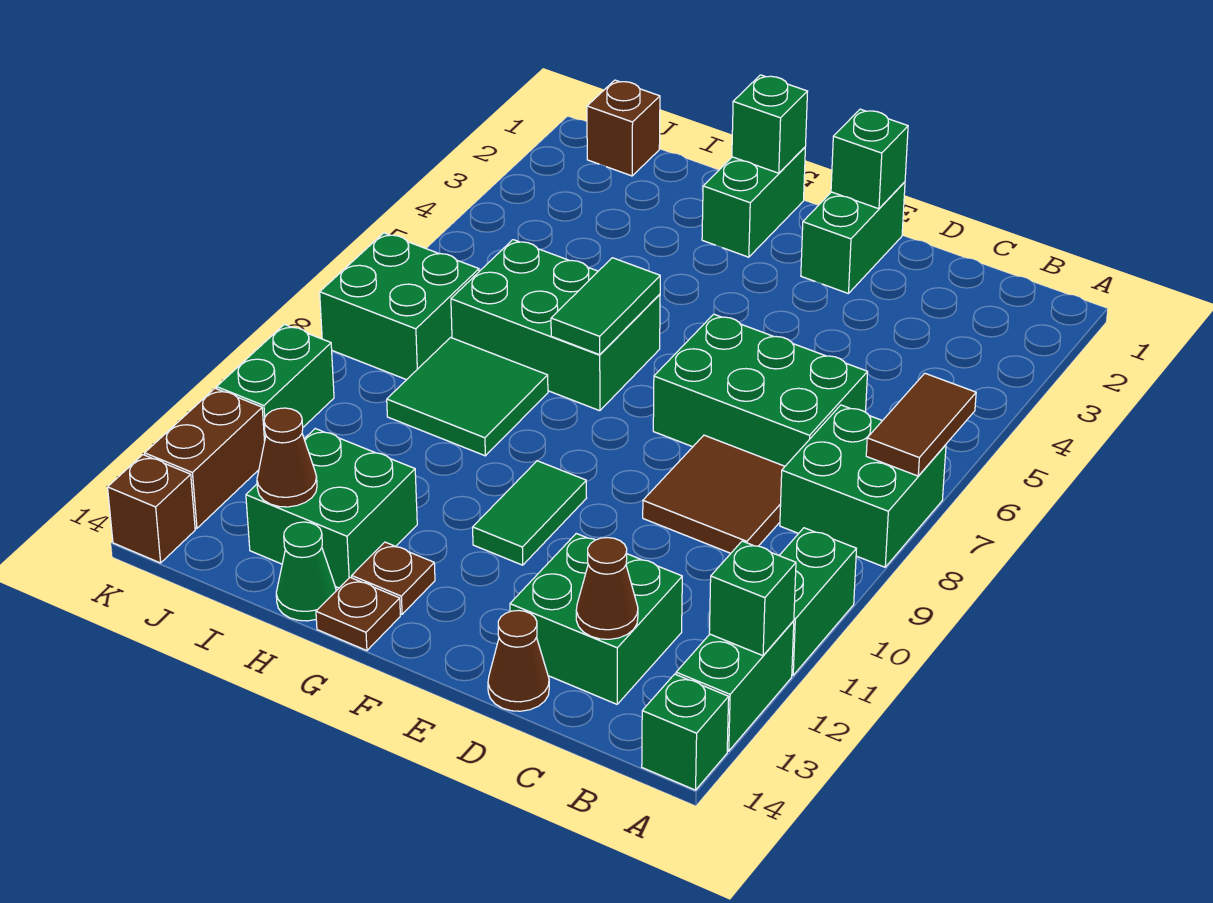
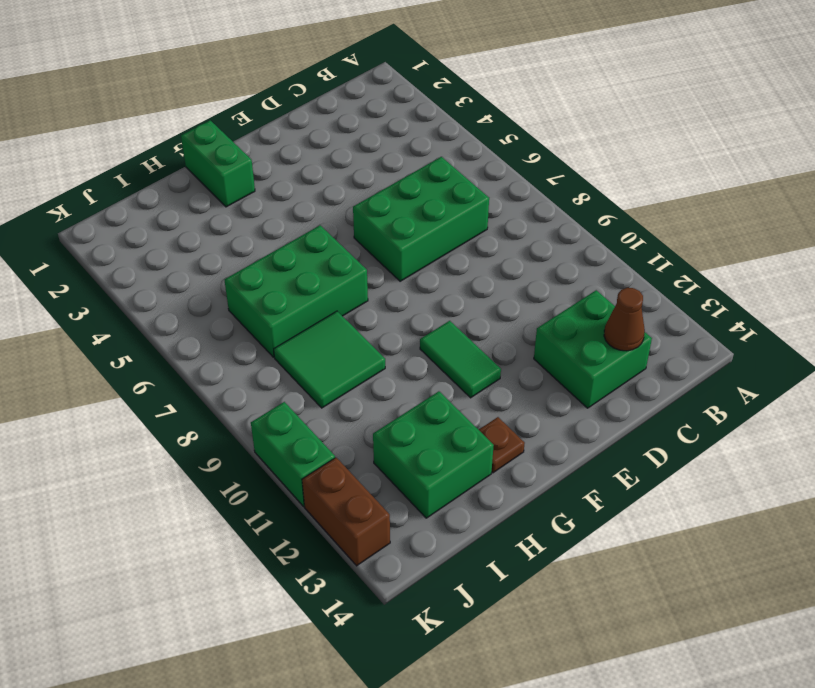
none -> green brick A7:B8 level 1
none -> green brick A10:A11 level 1
none -> green brick A12:A13 level 1

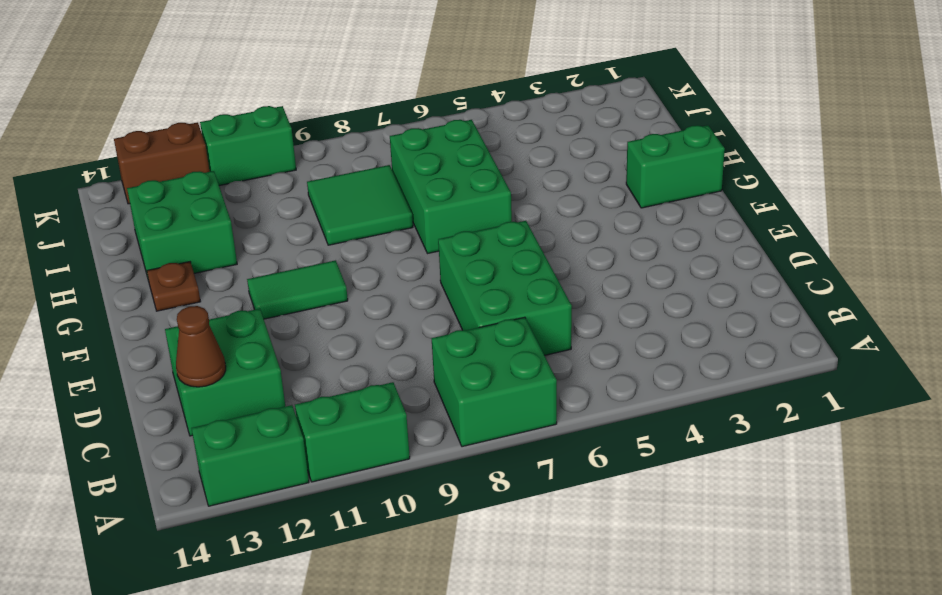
none -> green brick A14 level 1
none -> brown tile C8:D9 level 1
none -> brown cone D14 level 1

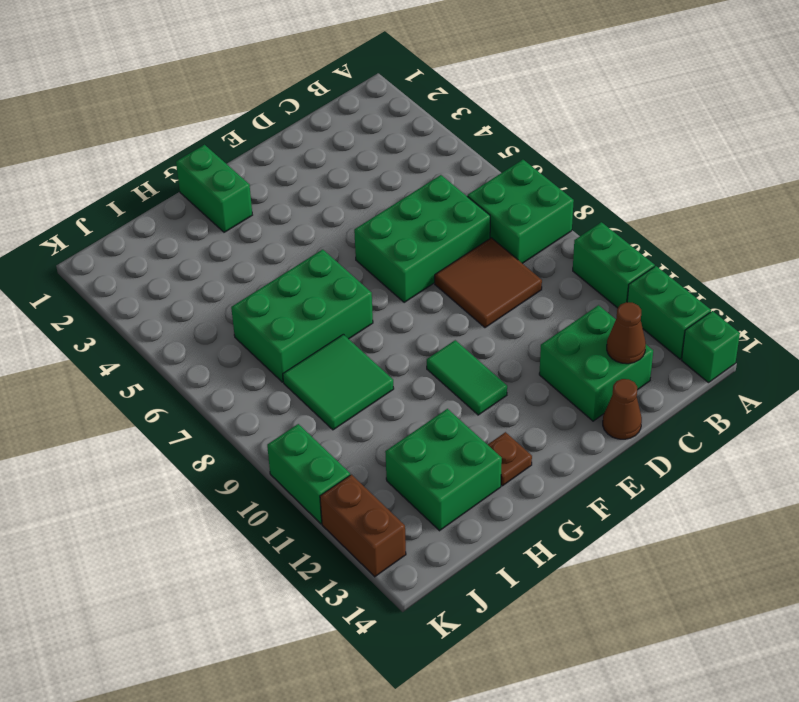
none -> green brick E1:E2 level 1
none -> brown plate G14 level 1
none -> green cone H14 level 1

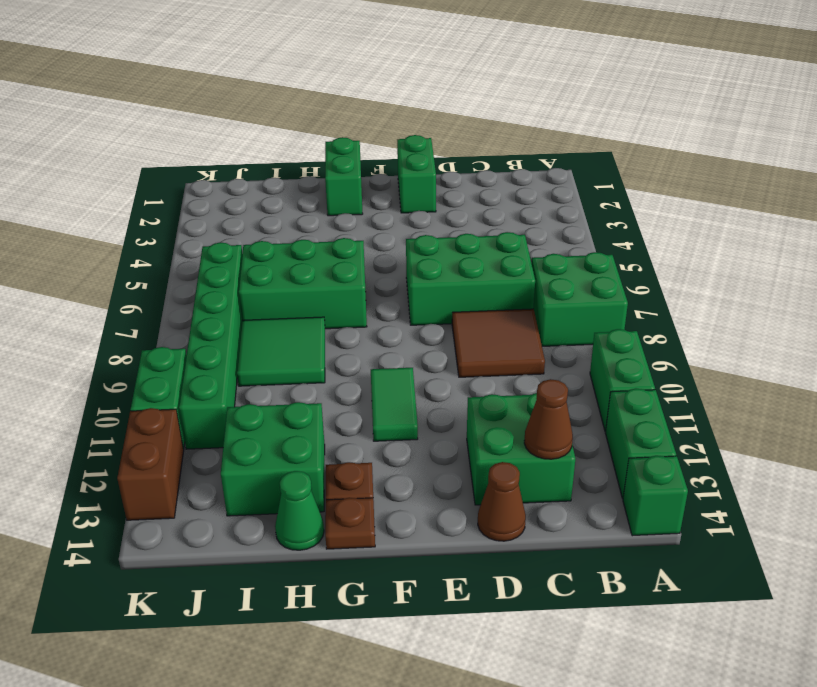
green brick J6:J11 level 1 -> green brick J7:K8 level 1
none -> brown brick J1 level 1
none -> brown brick K14 level 1
none -> brown tile A6:A7 level 2

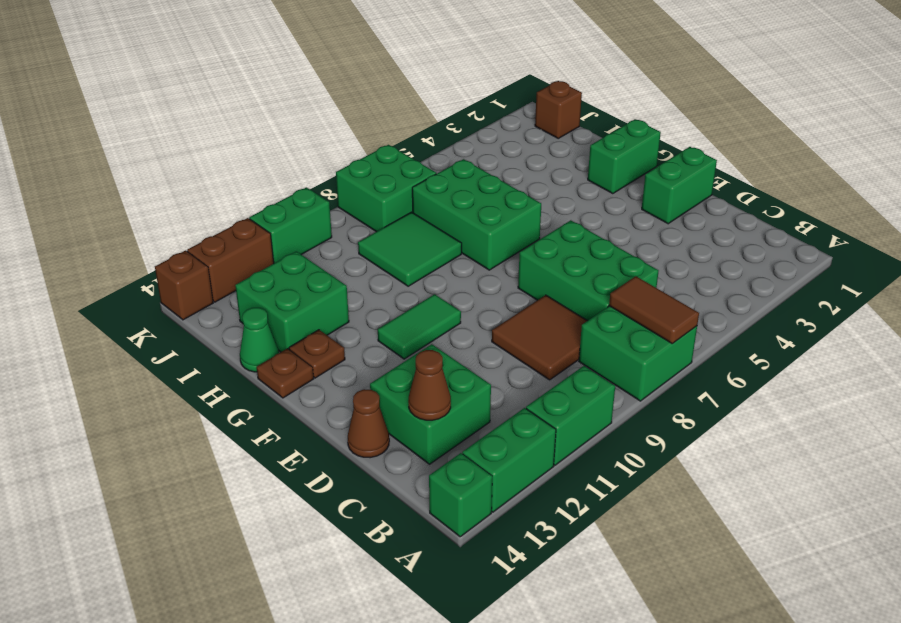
brown tile A7:B7 level 2 -> brown tile A6:A7 level 2
none -> green brick A12 level 2
none -> green brick E1 level 2
none -> green brick G1 level 2

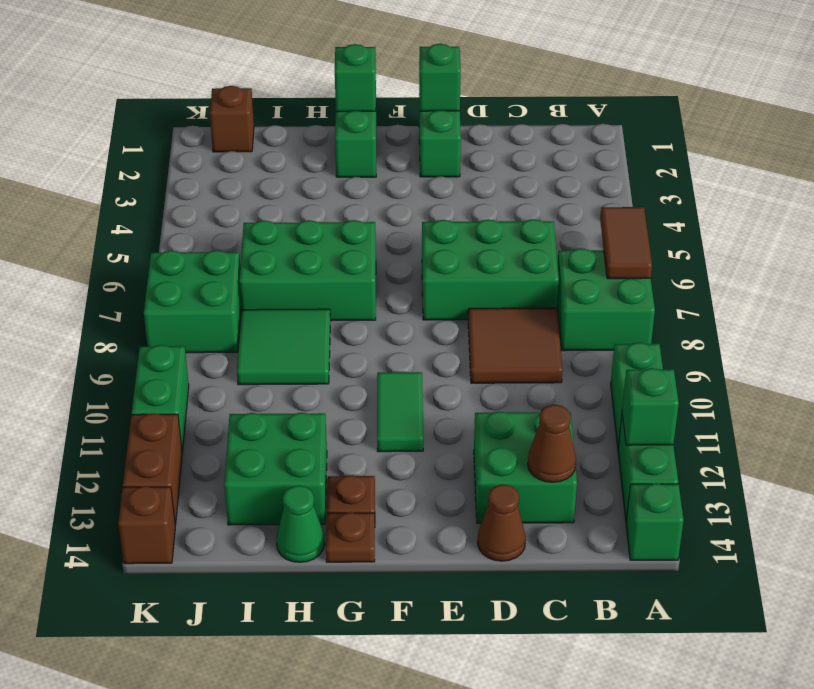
none -> green tile G6:G7 level 2
none -> brown cone I13 level 2

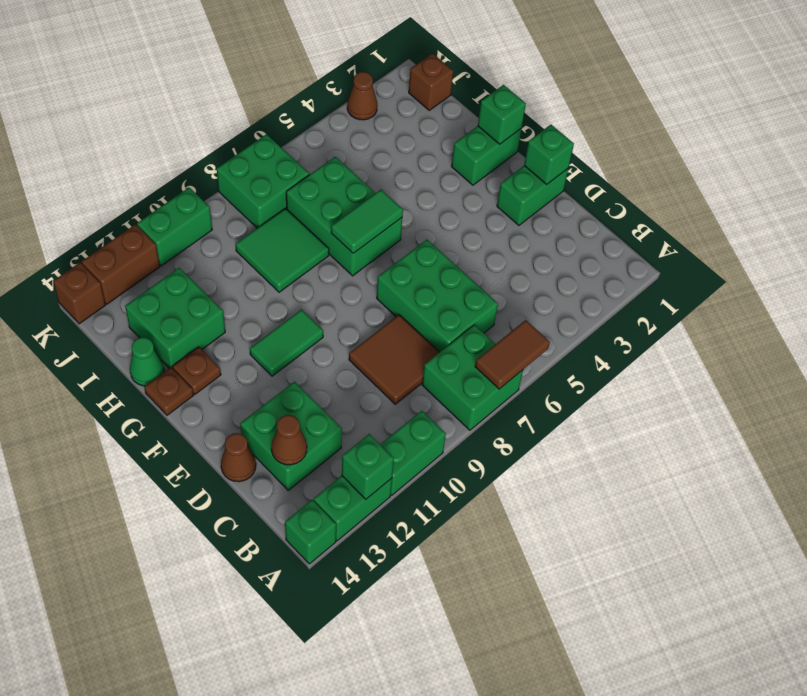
brown cone K3 level 1 -> brown cone I13 level 2

